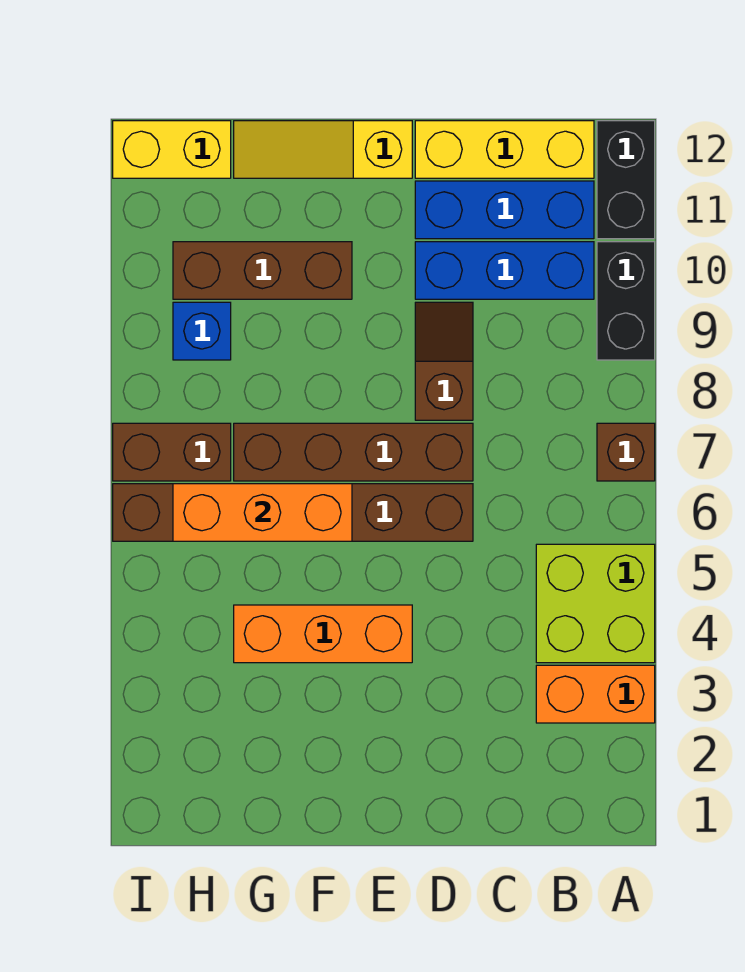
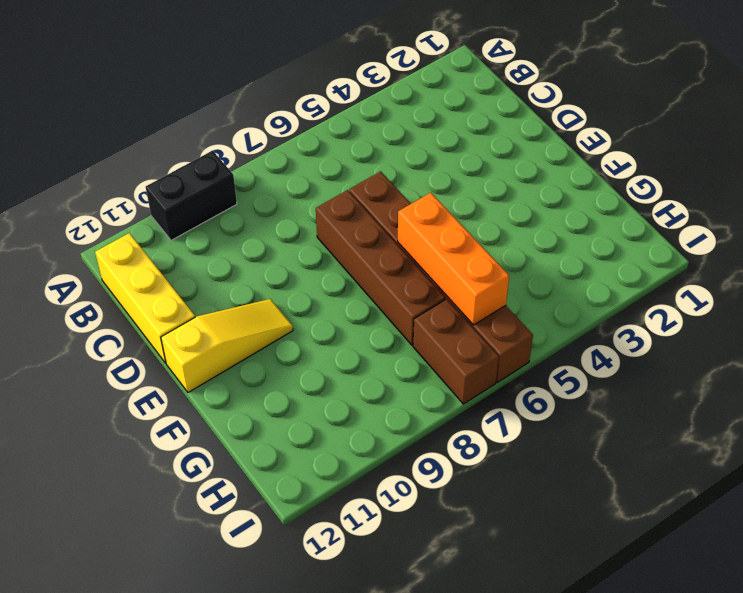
yellow slope E10:E12 level 1 top 12 -> yellow slope E12:G12 level 1 top E
none -> orange brick A3:B3 level 1
none -> lime brick A4:B5 level 1
none -> brown brick A7 level 1

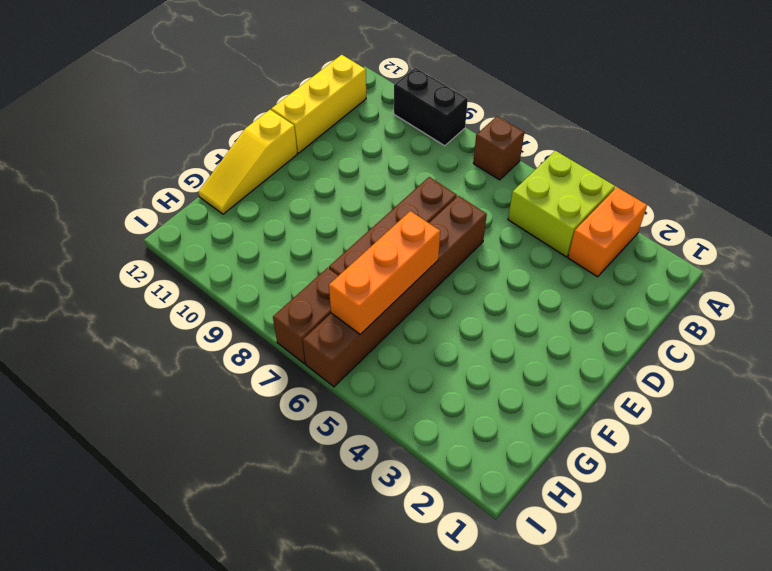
none -> black brick A11:A12 level 1
none -> blue brick B10:D10 level 1
none -> blue brick B11:D11 level 1

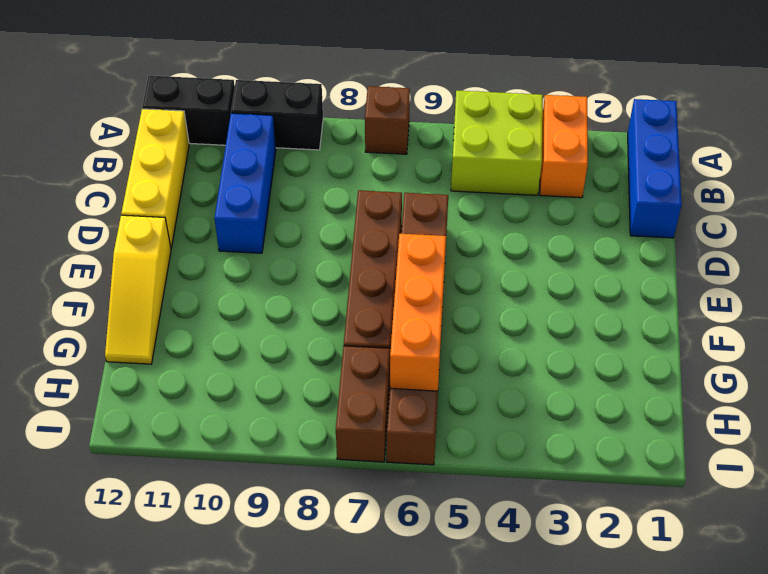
blue brick A1:C1 level 1 -> blue brick B11:D11 level 1
none -> brown slope D8:D9 level 1 top 8
none -> orange brick E4:G4 level 1
none -> brown brick F10:H10 level 1

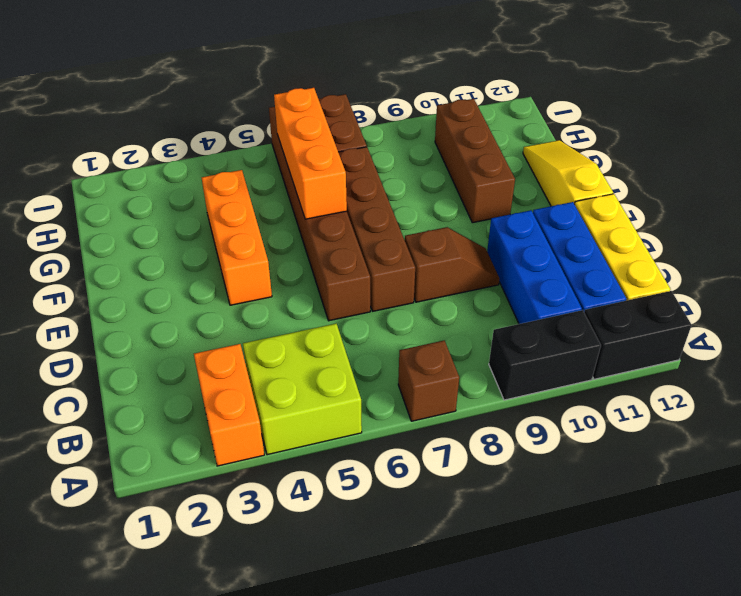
none -> blue brick H9 level 1
none -> yellow brick H12:I12 level 1

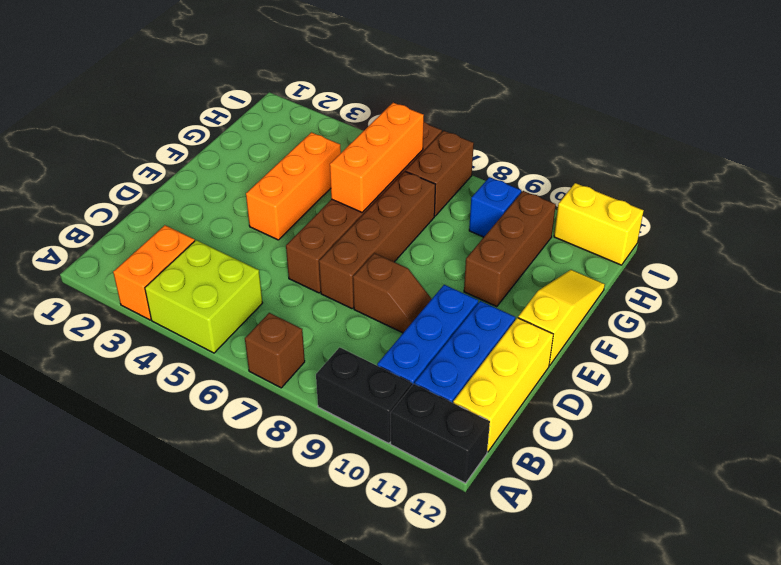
yellow brick I11:I12 level 1 -> yellow brick H12:I12 level 1

